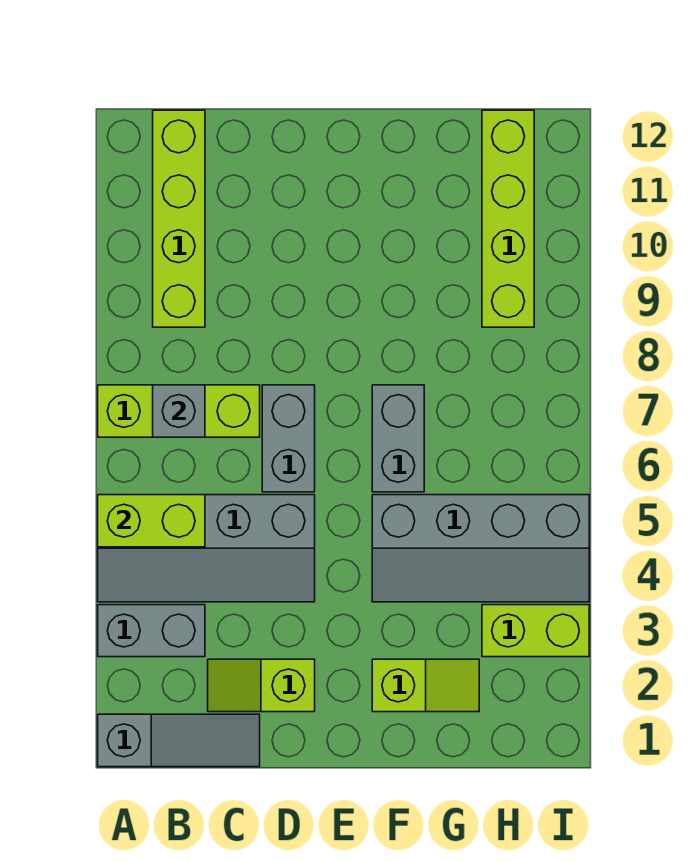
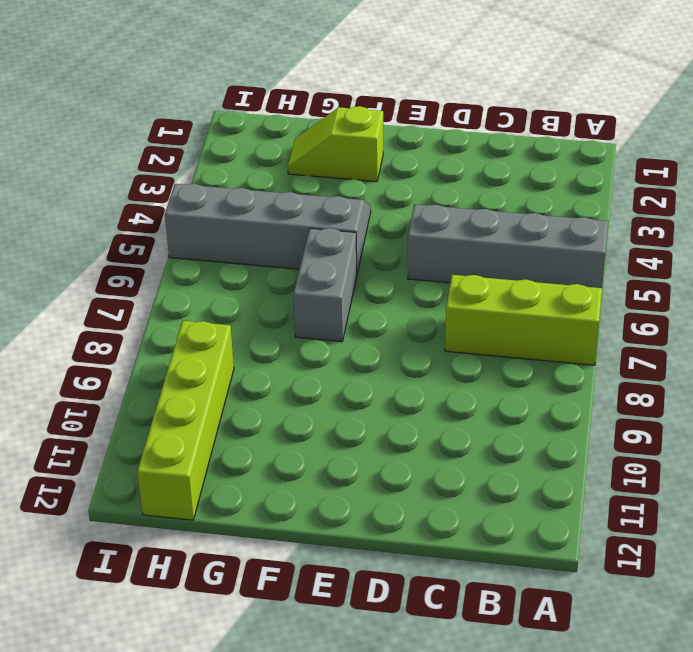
none -> grey slope A1:C1 level 1 top A
none -> grey brick A3:B3 level 1
none -> lime brick B9:B12 level 1

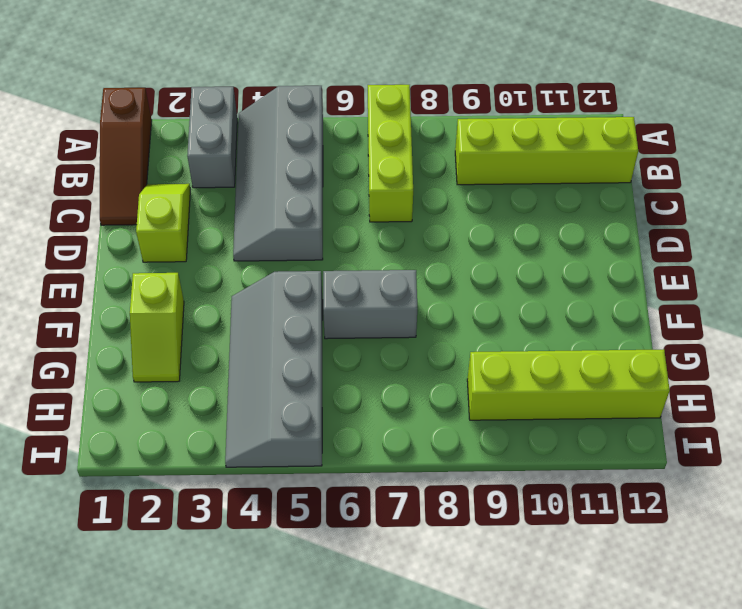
brown slope A1:C1 level 1 top A -> grey slope A1:C1 level 1 top A
none -> grey brick D6:D7 level 1
none -> lime brick H3:I3 level 1
none -> lime brick A5:B5 level 2

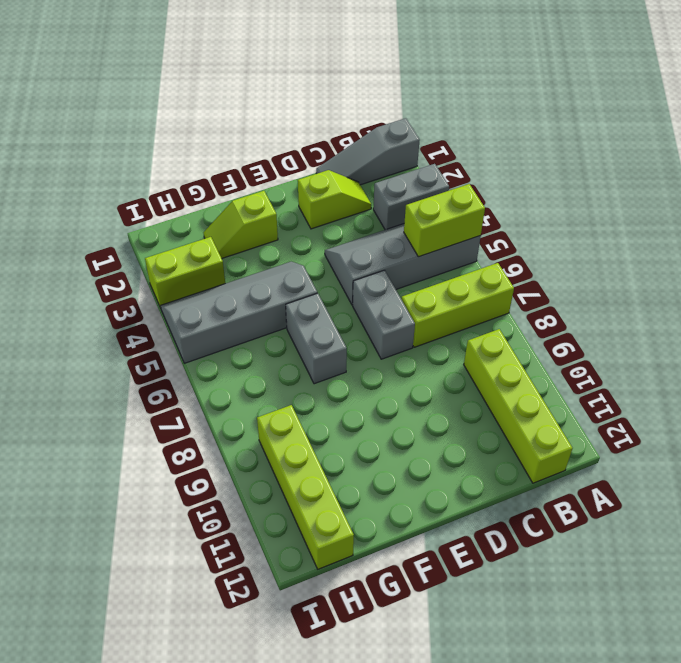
none -> grey brick B7 level 2

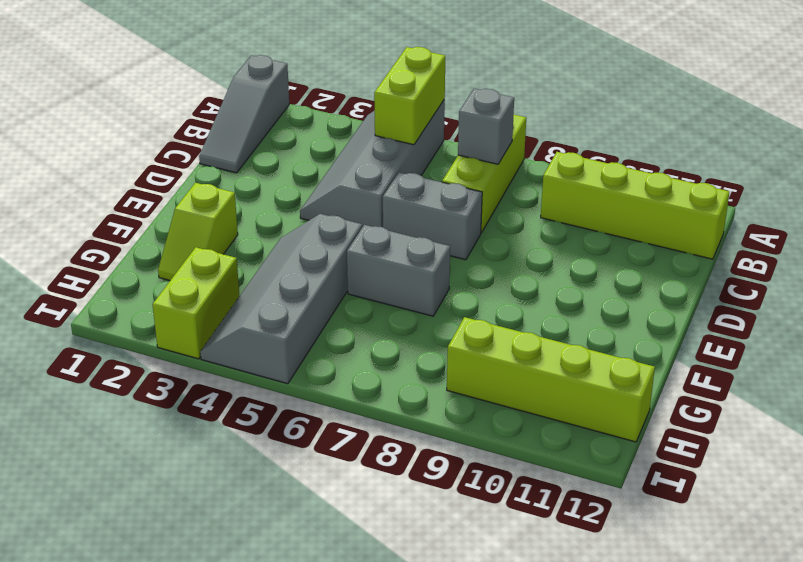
none -> grey brick A3:B3 level 1
none -> lime slope C2:D2 level 1 top D

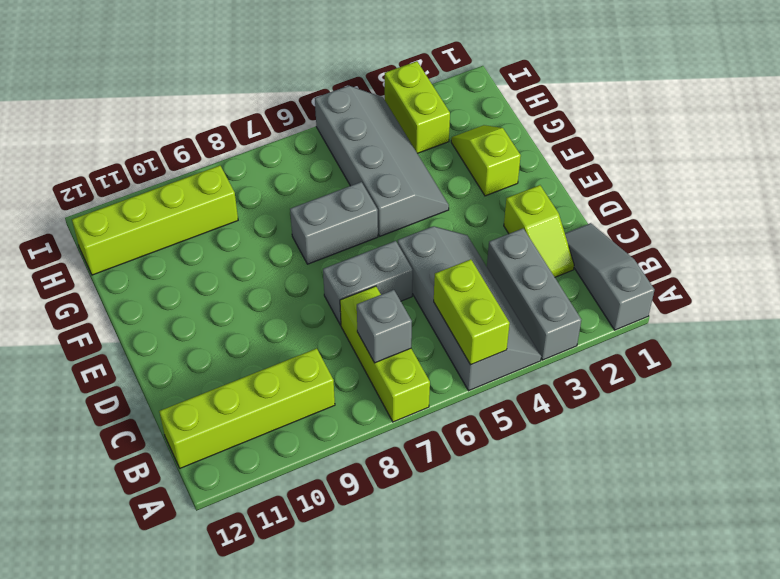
grey brick A3:C3 level 1 -> grey brick A3:B3 level 1

